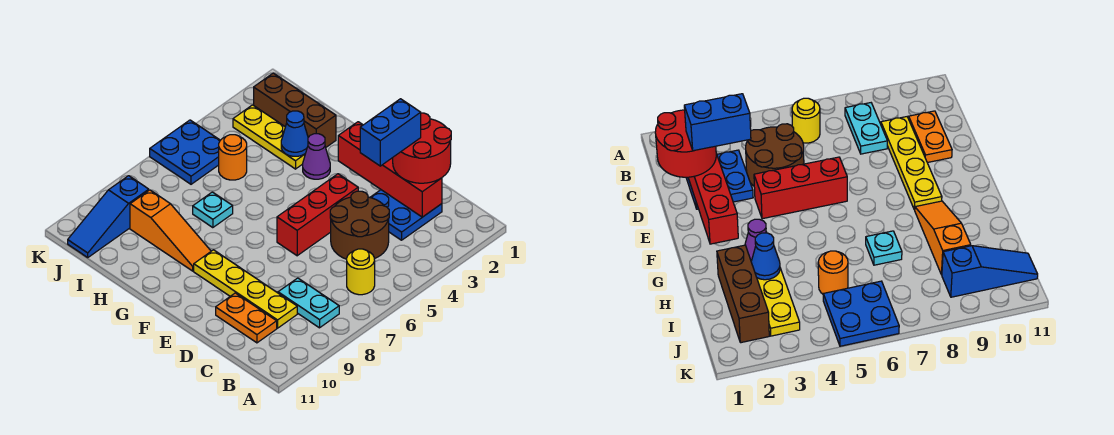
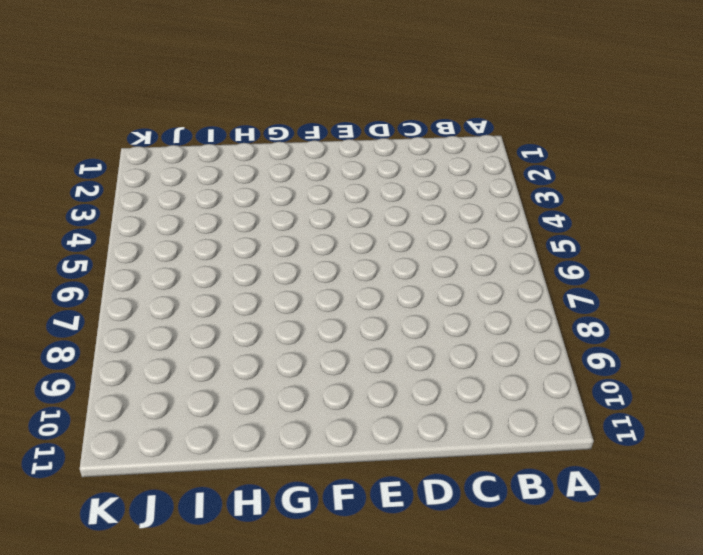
none -> yellow round brick B6 level 1
none -> cyan plate B8:C8 level 1
none -> blue plate C2:D3 level 1

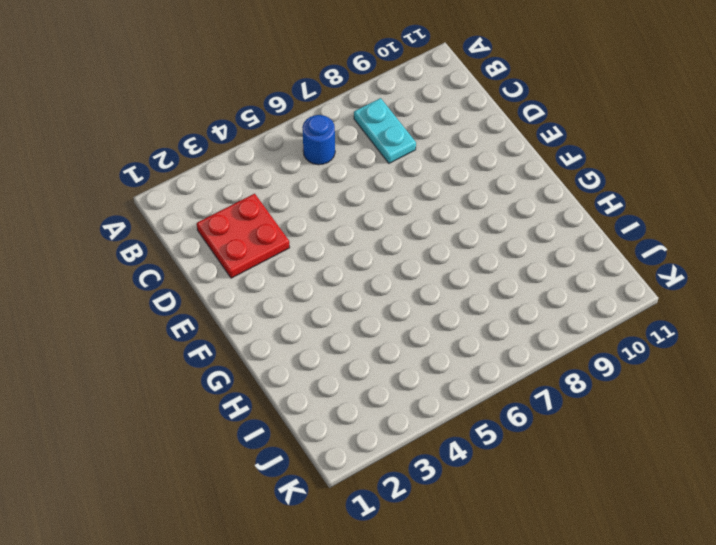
blue round brick B6 level 1 -> yellow round brick B6 level 1
red plate C2:D3 level 1 -> blue plate C2:D3 level 1
none -> brown round brick C4:D5 level 1
none -> yellow plate C9:F9 level 1
none -> orange plate C10:D10 level 1

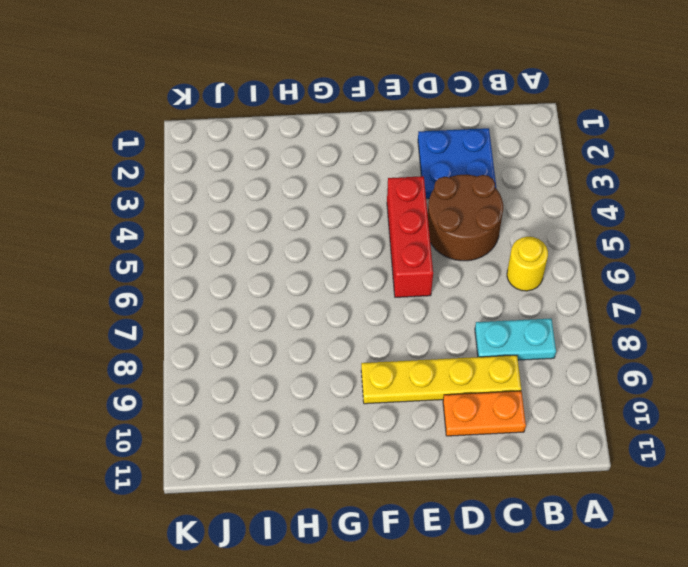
none -> purple cone G3 level 1
none -> orange slope G9:I9 level 1 top I
none -> brown brick H2:J2 level 1

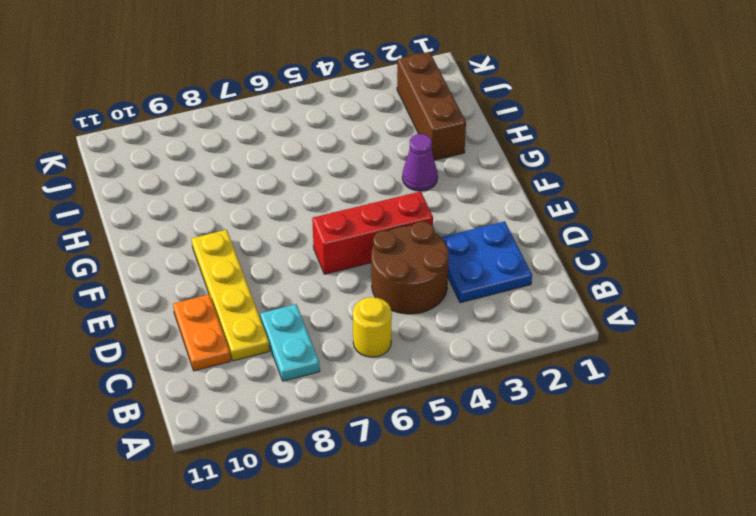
none -> orange slope G9:I9 level 1 top I
none -> yellow plate H3:J3 level 1
none -> cyan plate H7 level 1

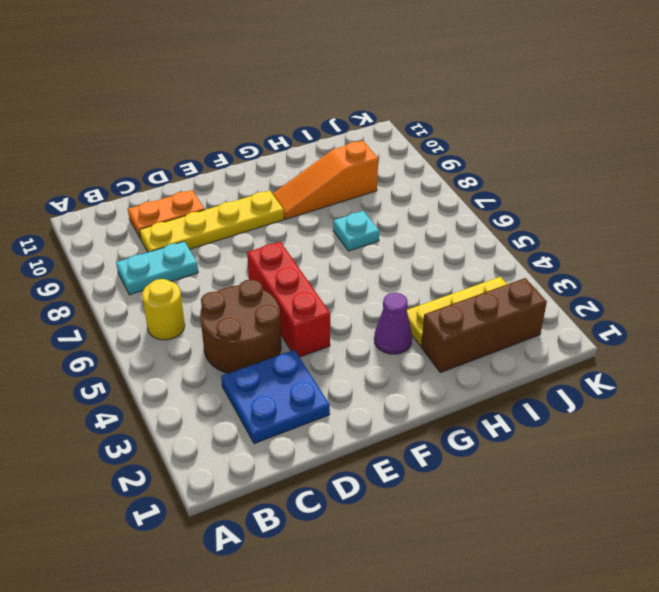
none -> orange round brick I5 level 1
none -> blue plate J5:K6 level 1
none -> blue slope J9:J11 level 1 top 9

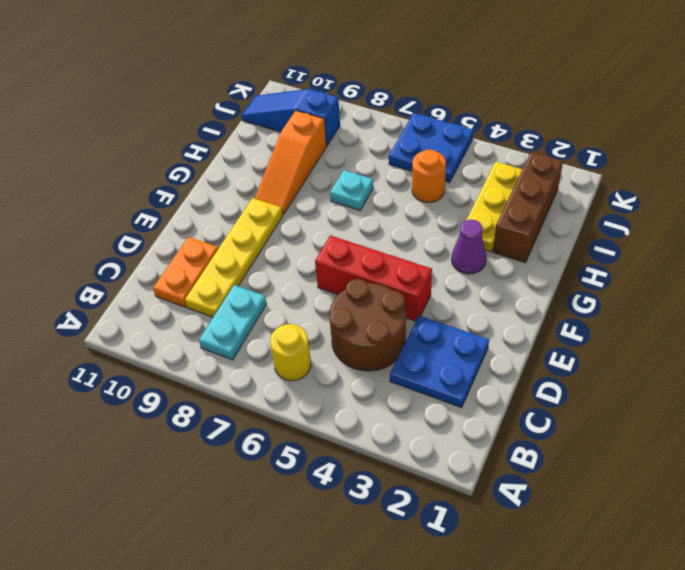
none -> red brick C2:F2 level 2
none -> blue cone H3 level 2
none -> red round brick C1:D2 level 3

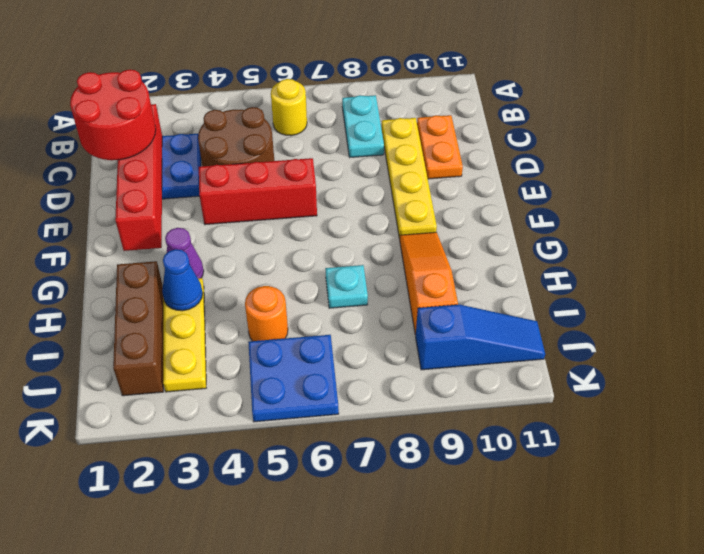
none -> blue brick D2:D3 level 4

